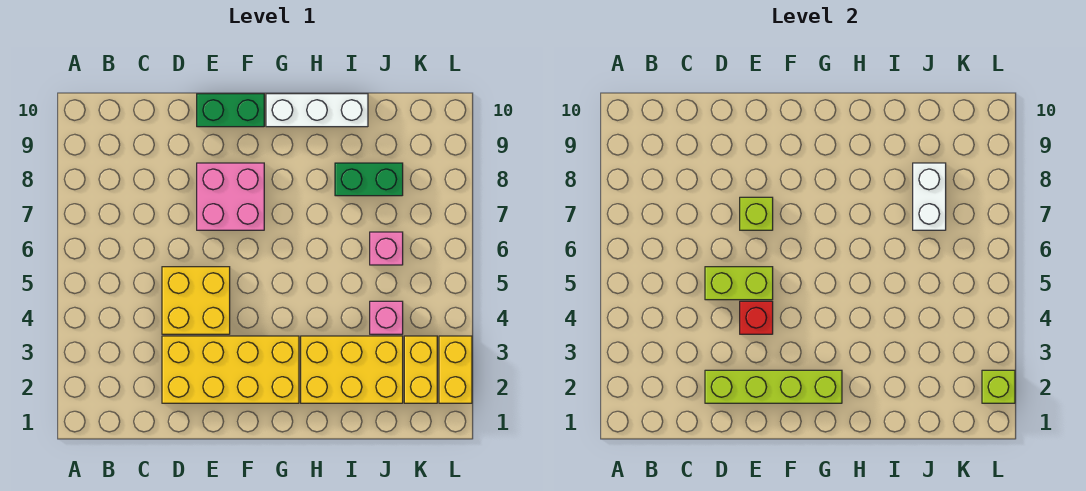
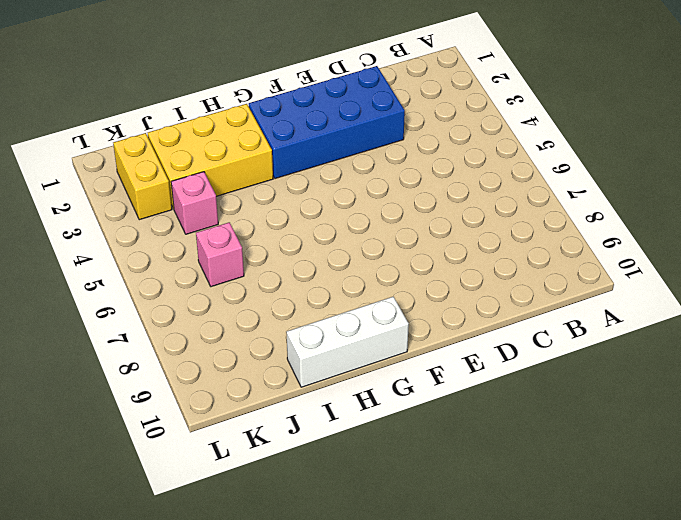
blue brick D2:G3 level 1 -> yellow brick D2:G3 level 1
none -> yellow brick D4:E5 level 1
none -> pink brick E7:F8 level 1
none -> green brick E10:F10 level 1

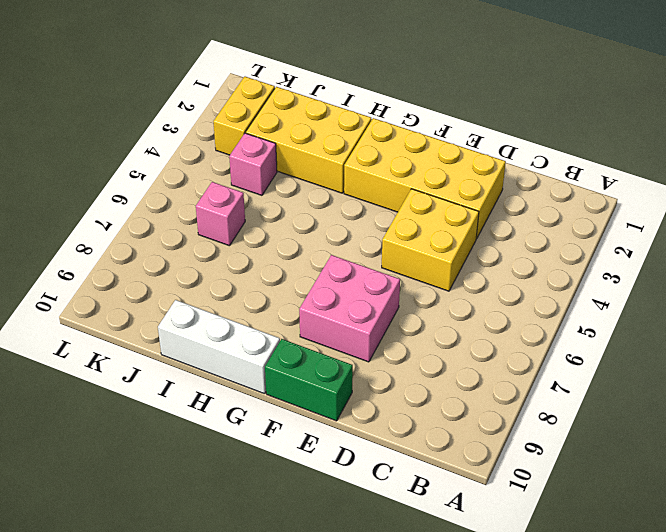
none -> green brick I8:J8 level 1
none -> yellow brick L2:L3 level 1
none -> lime brick D2:G2 level 2

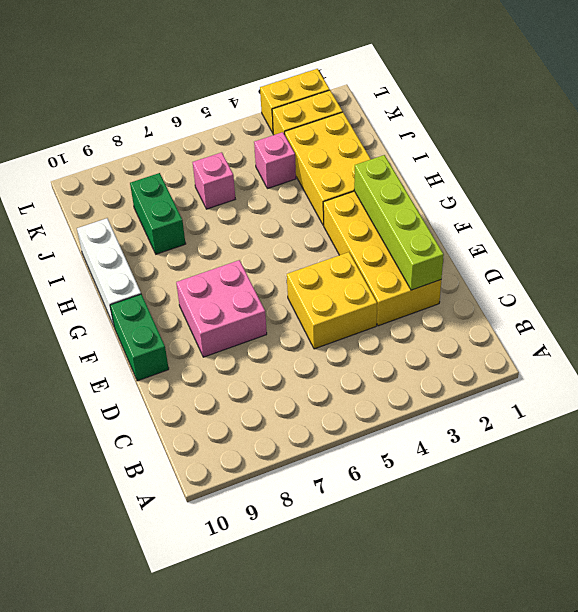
none -> lime brick D5:E5 level 2
none -> red brick E4 level 2
none -> lime brick E7 level 2

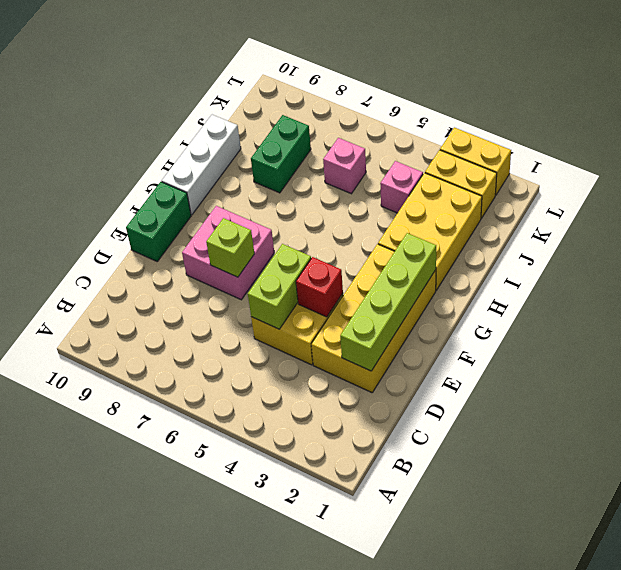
none -> white brick J7:J8 level 2
none -> lime brick L2 level 2

